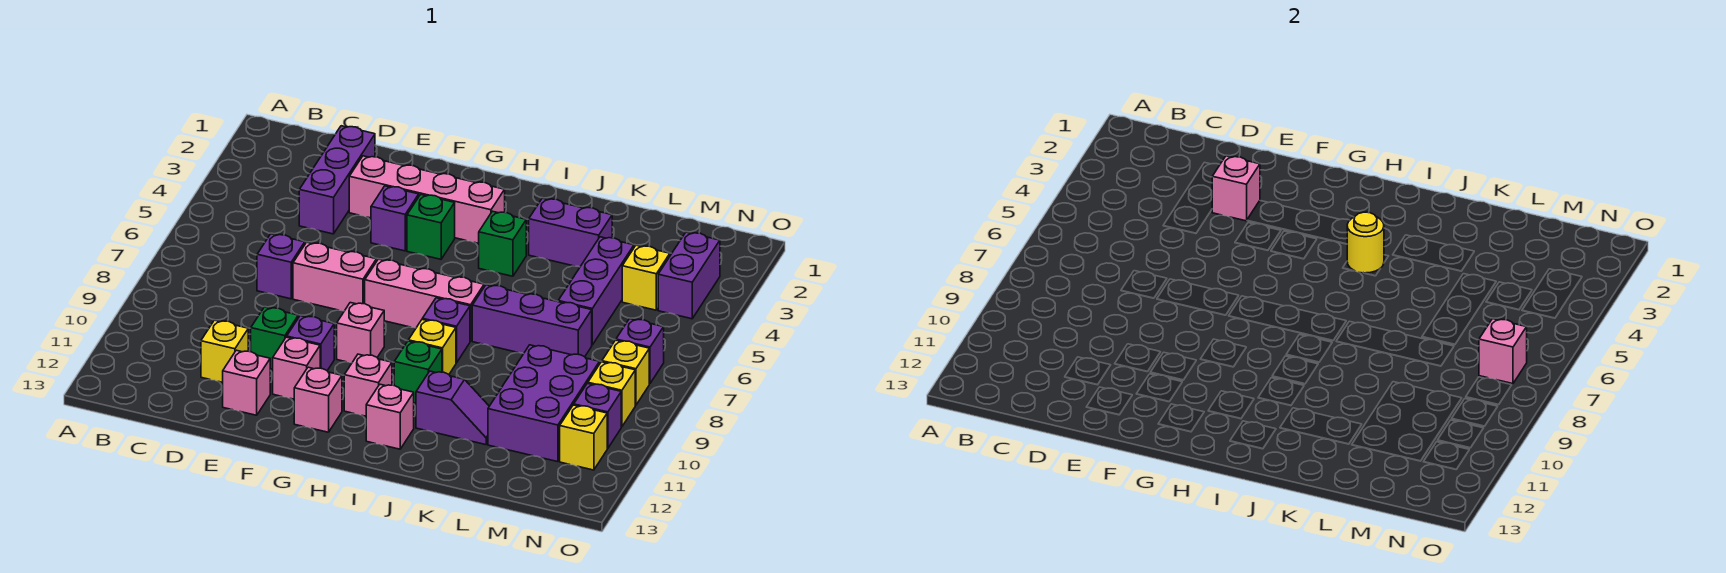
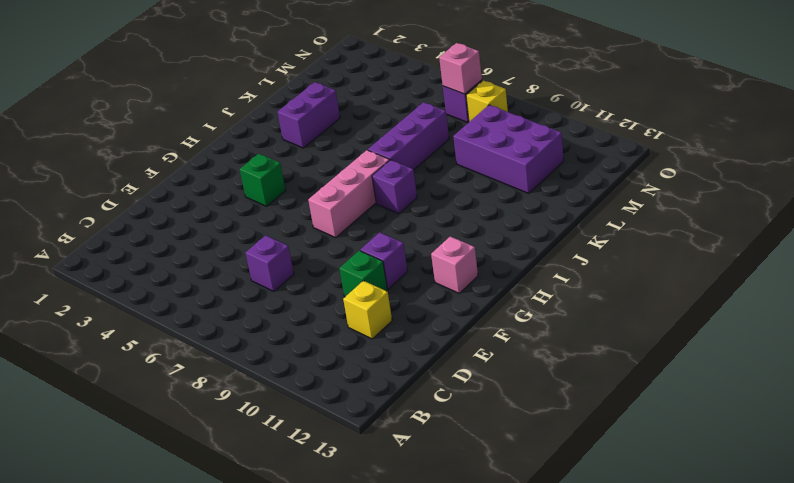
none -> purple brick D2:D4 level 1
none -> pink brick E3:H3 level 1
none -> pink brick E7:F7 level 1
none -> pink brick E12 level 1

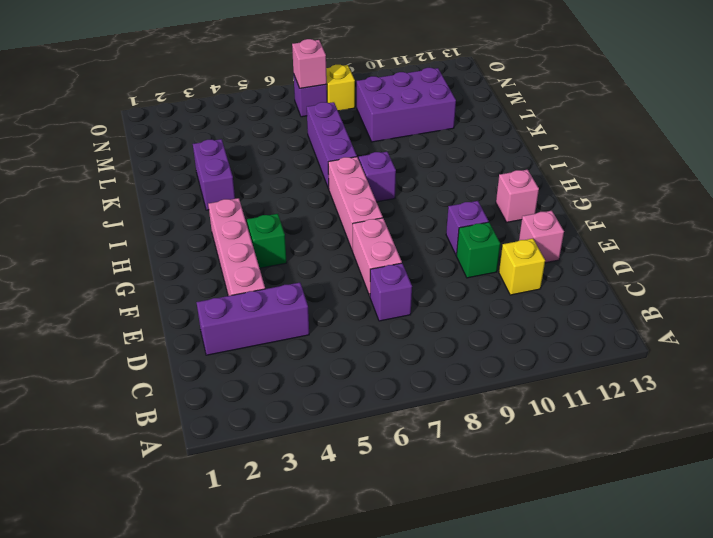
none -> purple brick F4 level 1
none -> pink brick F11 level 1
none -> pink brick G9 level 1
none -> pink brick H11 level 1

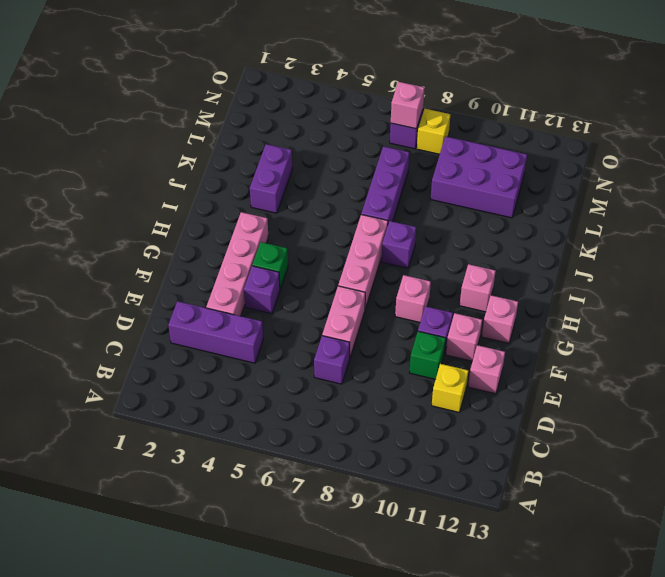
none -> green brick I4 level 1
none -> yellow brick I9 level 1
none -> green brick I10 level 1
none -> pink brick I12 level 1

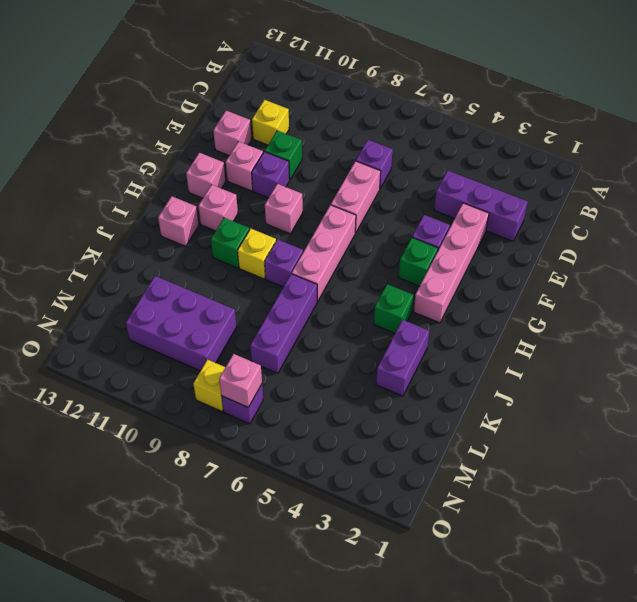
none -> purple slope J11:K11 level 1 top J
none -> purple brick L4:L6 level 1
none -> yellow brick M4 level 1
none -> purple brick N3:N4 level 1

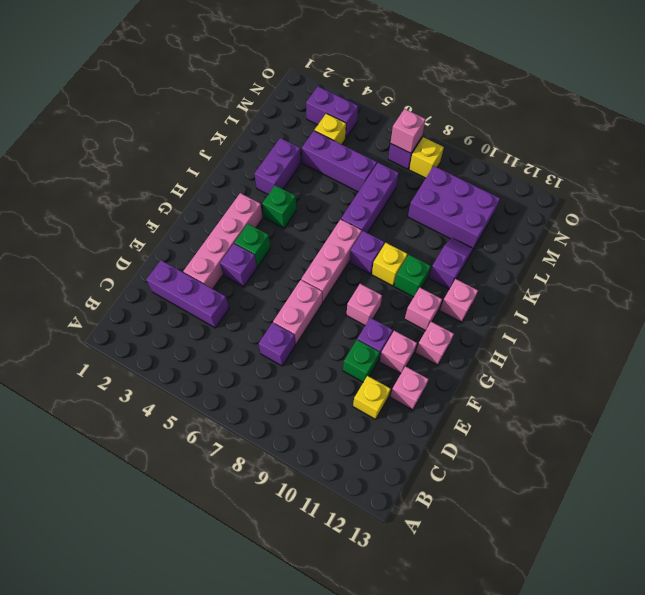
none -> yellow brick N9 level 1
none -> purple brick N10 level 1
none -> yellow brick N11 level 1
none -> pink brick E3 level 2

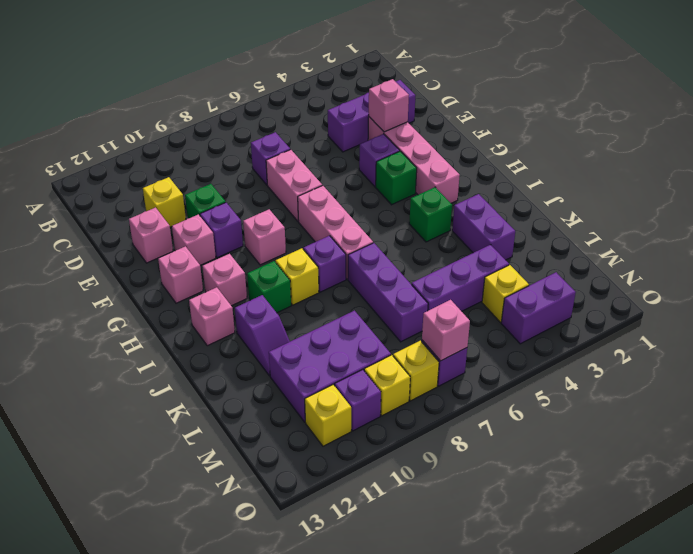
none -> yellow round brick I4 level 2

